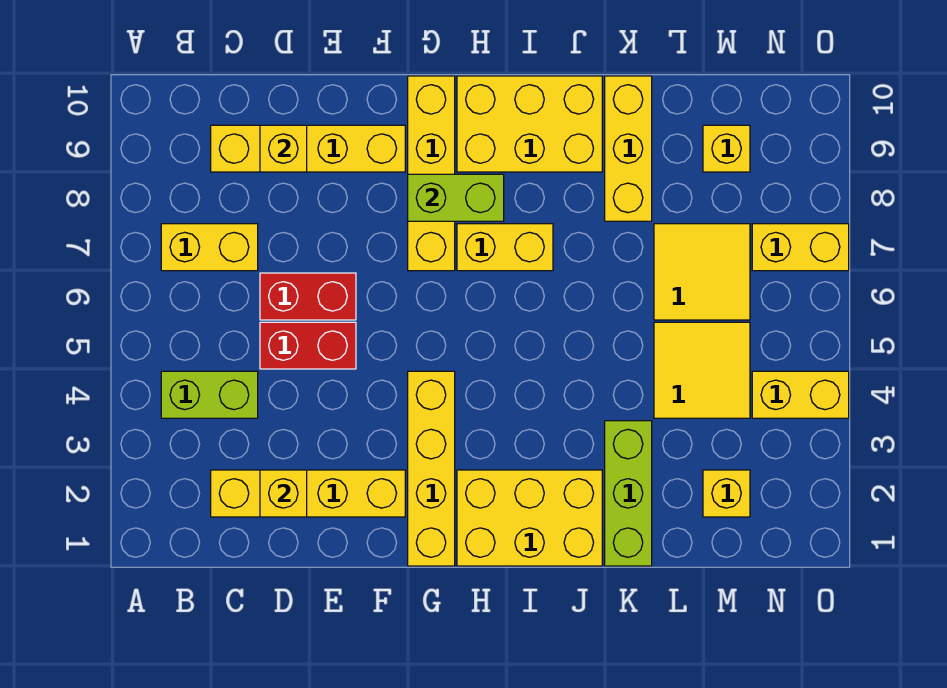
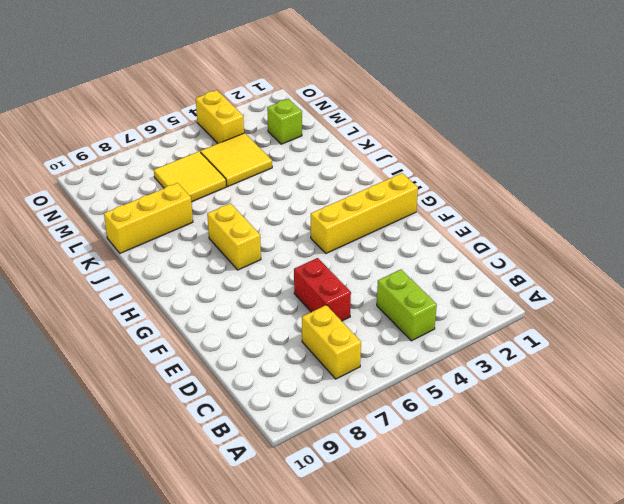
lime brick M2 level 1 -> yellow brick M2 level 1
none -> yellow brick C2:F2 level 1
none -> yellow brick C9:F9 level 1
none -> red brick D5:E5 level 1

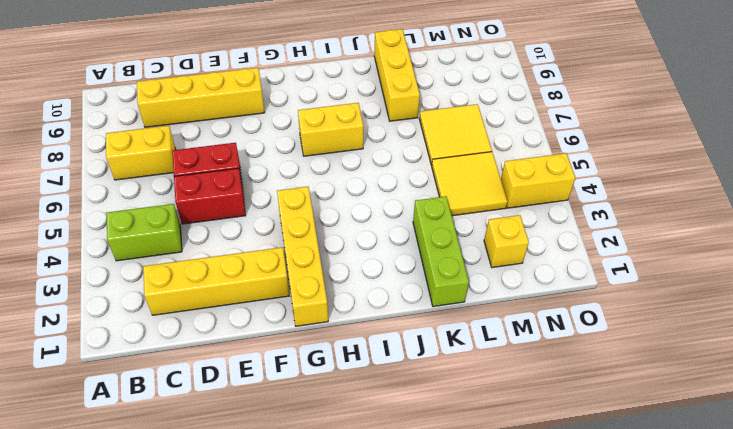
none -> yellow brick G7:G10 level 1
none -> yellow brick H1:J2 level 1
none -> yellow brick H9:J10 level 1

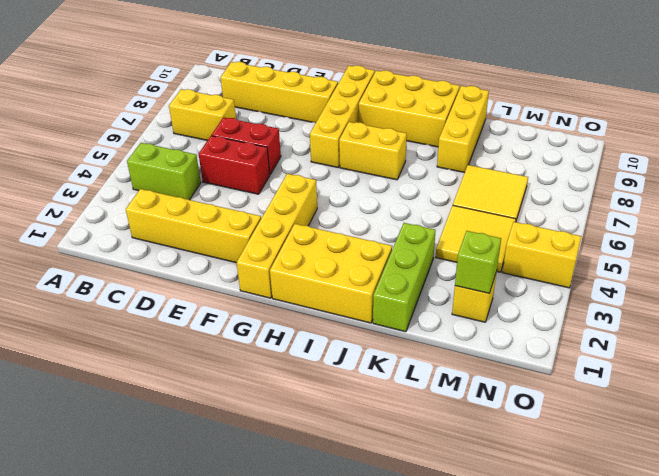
lime brick M2 level 2 -> none
none -> yellow brick M9 level 1
none -> yellow brick N7:O7 level 1
none -> yellow brick D2 level 2

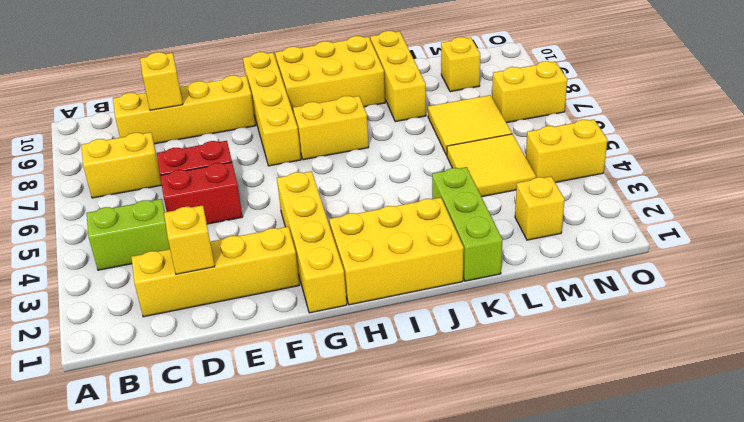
none -> lime brick G8:H8 level 2

